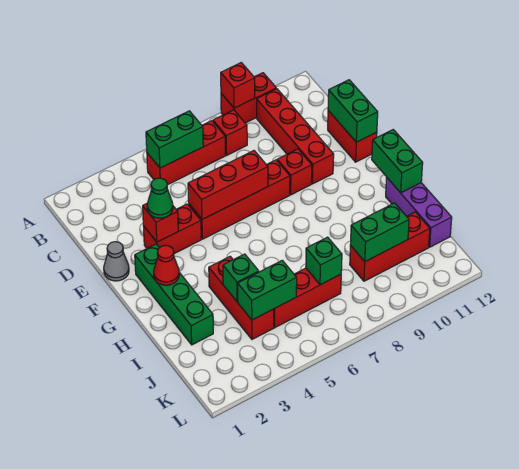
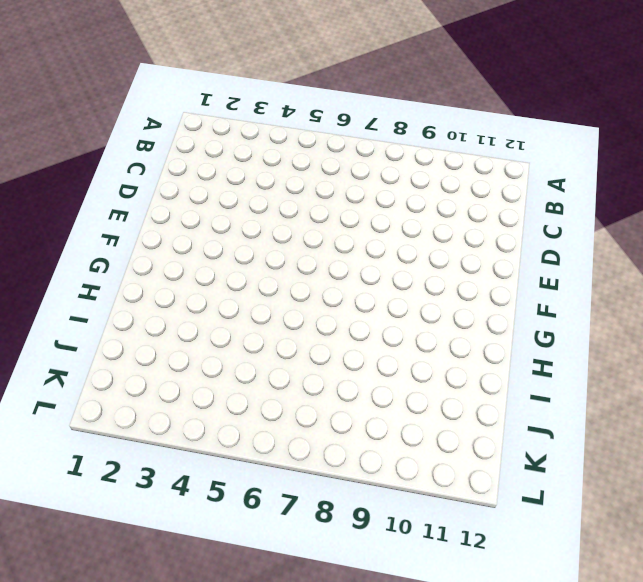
none -> red brick A9:A10 level 1
none -> red brick B5:B7 level 1
none -> red brick B8 level 1

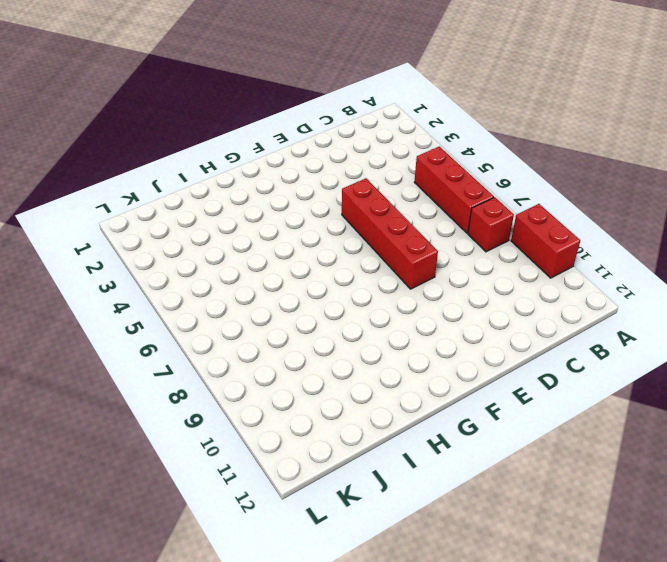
none -> red brick B10:E10 level 1
none -> red brick D12:E12 level 1
none -> grey cone E1 level 1

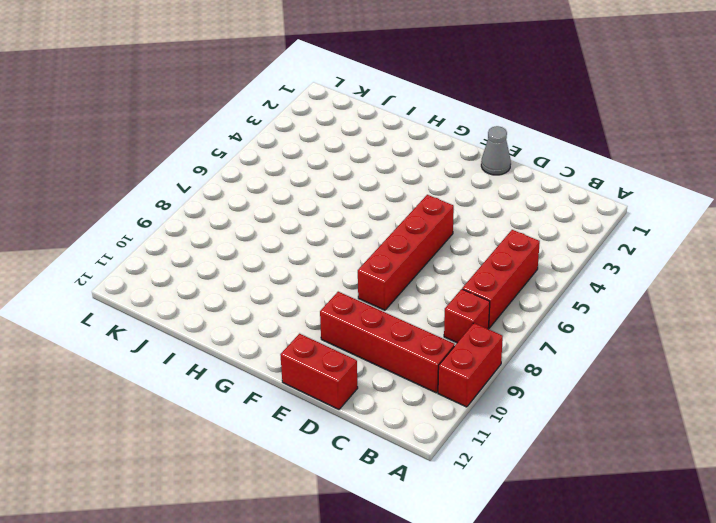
none -> red brick E3:E4 level 1
none -> red brick E9 level 1
none -> green brick F2:I2 level 1

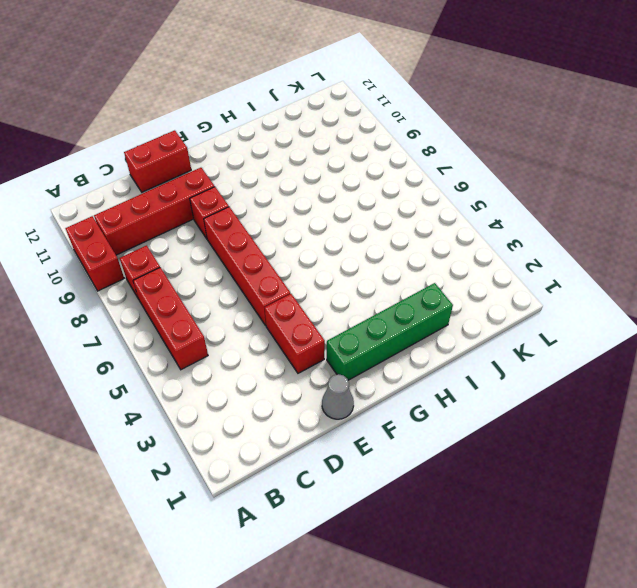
none -> red brick H4:J4 level 1
none -> purple brick H12:J12 level 1
none -> red brick J5:J7 level 1

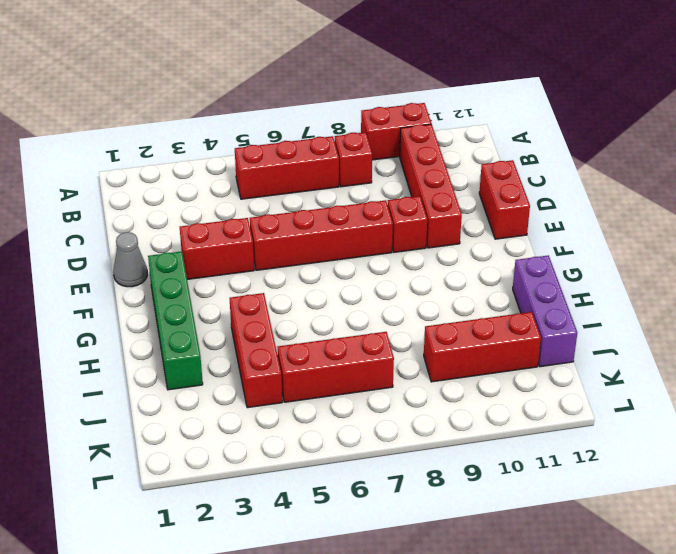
none -> red brick A9 level 2
none -> green brick B5:B6 level 2
none -> green brick D12:E12 level 2

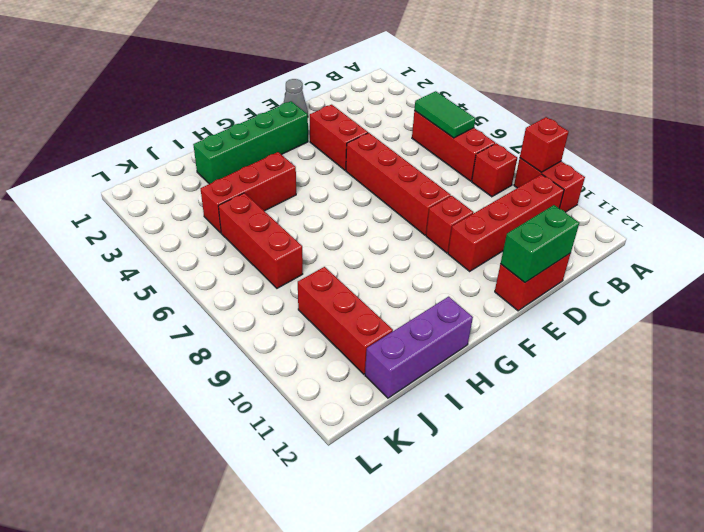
green tile B5:B6 level 2 -> green brick B5:B6 level 2
none -> red brick E3 level 2
none -> red brick E5:E7 level 2
none -> red cone G2 level 2

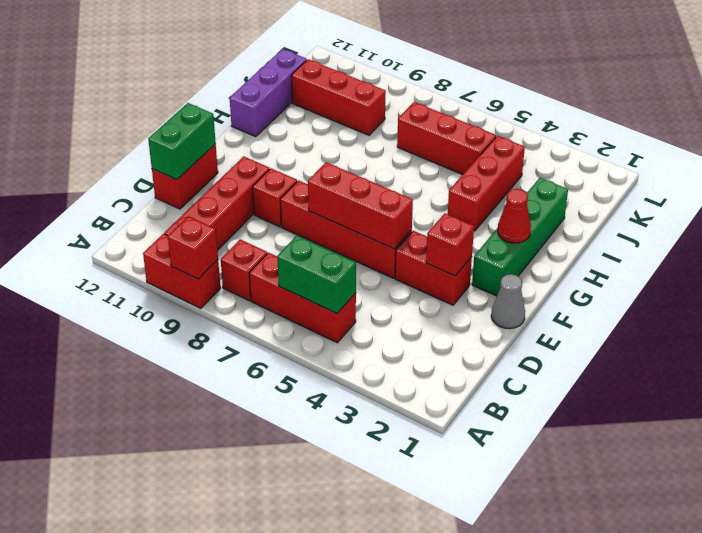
none -> green brick G12:H12 level 2
none -> green brick I4 level 2
none -> green brick J4:J5 level 2

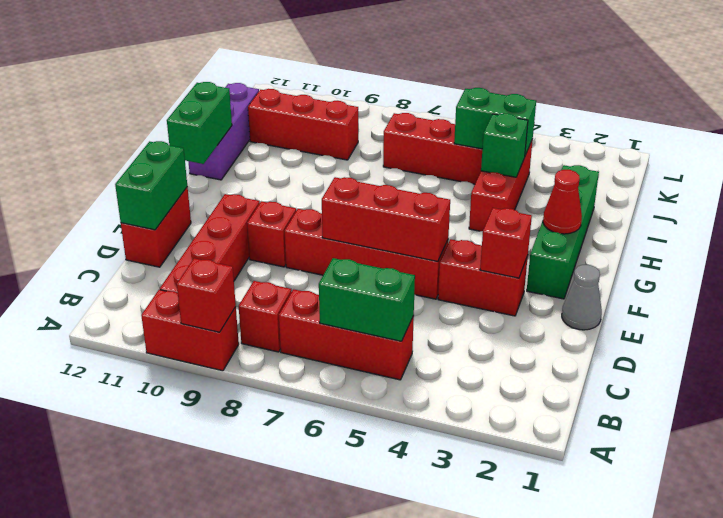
none -> green brick J7 level 2
none -> green brick J9:J10 level 2
none -> green cone E3 level 3

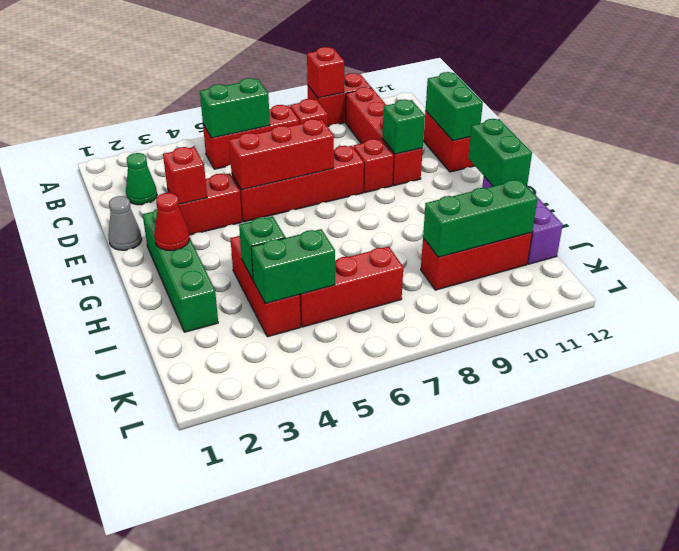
green cone C2 level 1 -> green cone E3 level 3
green brick E10 level 2 -> green brick J7 level 2
green brick J9:J11 level 2 -> green brick J9:J10 level 2

